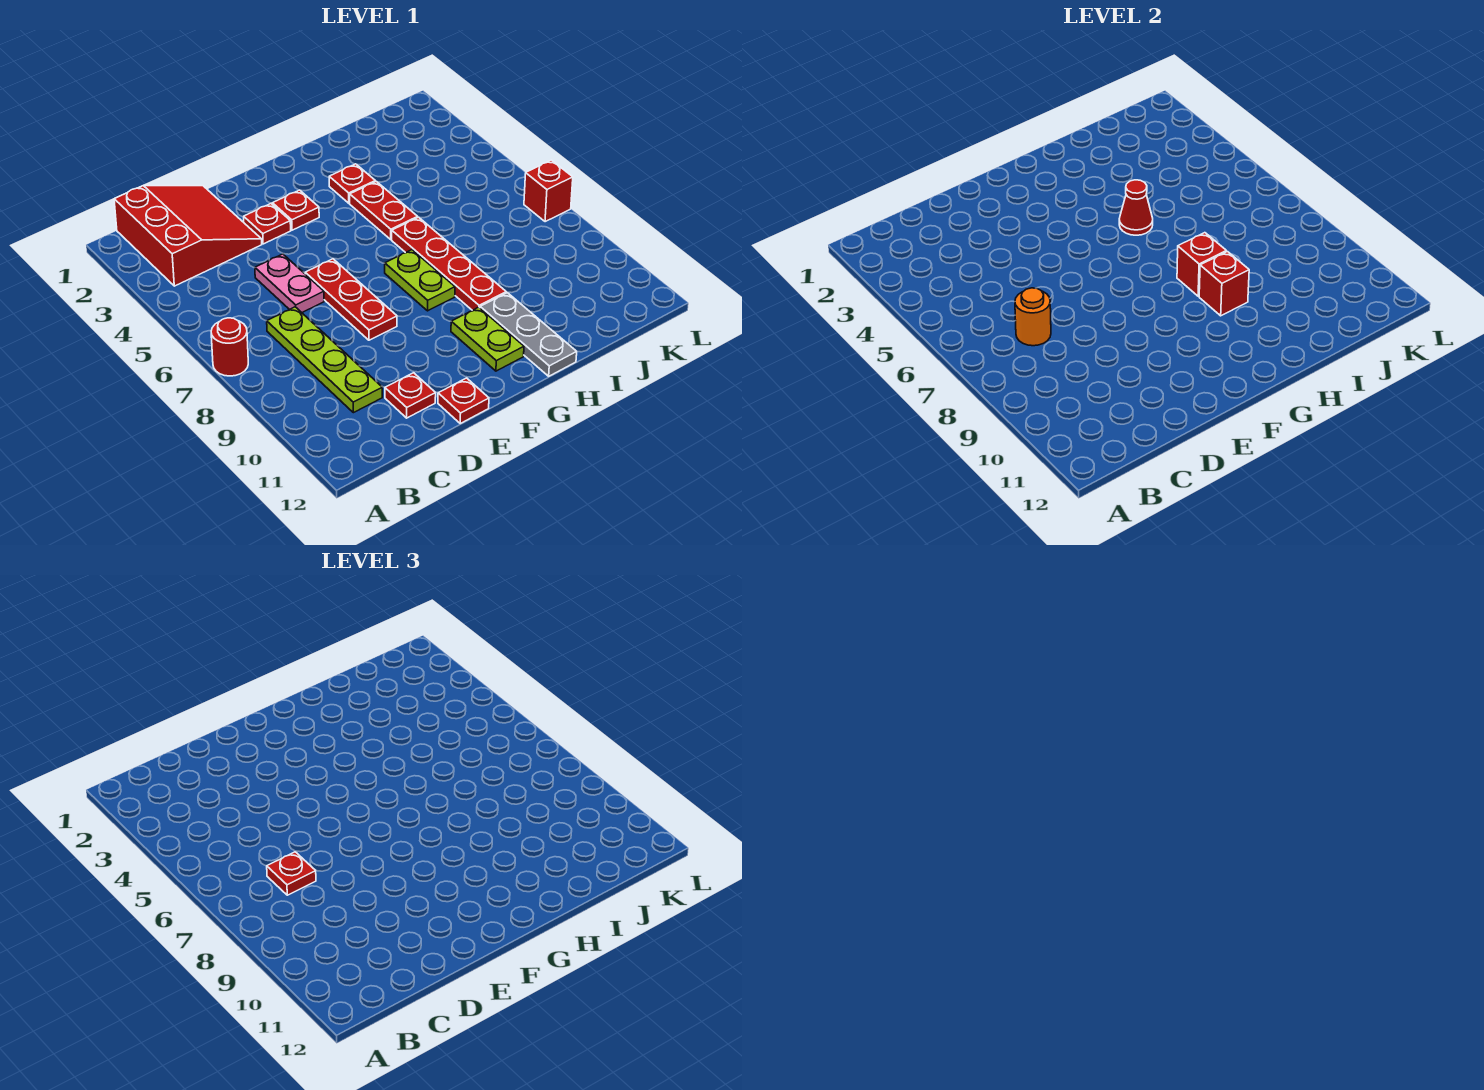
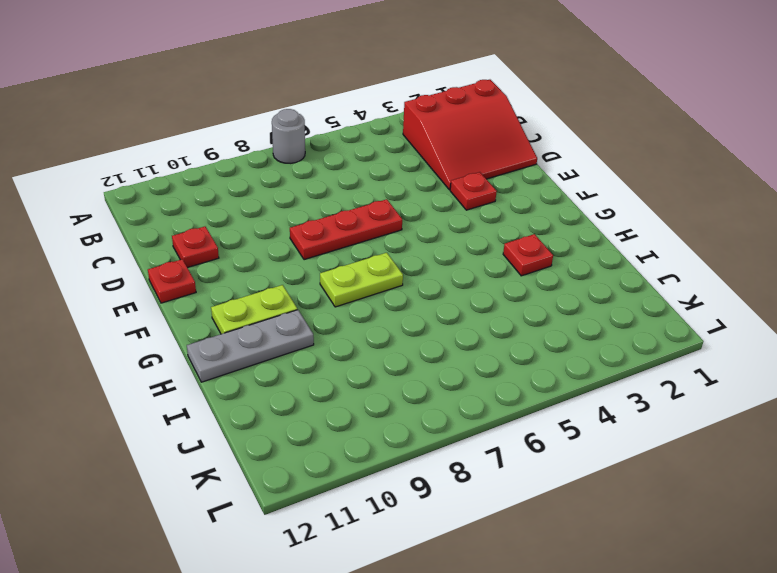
grey round brick A7 level 1 -> red round brick A7 level 1
none -> lime plate C7:C10 level 1
none -> pink plate D5:D6 level 1
none -> red plate F3 level 1

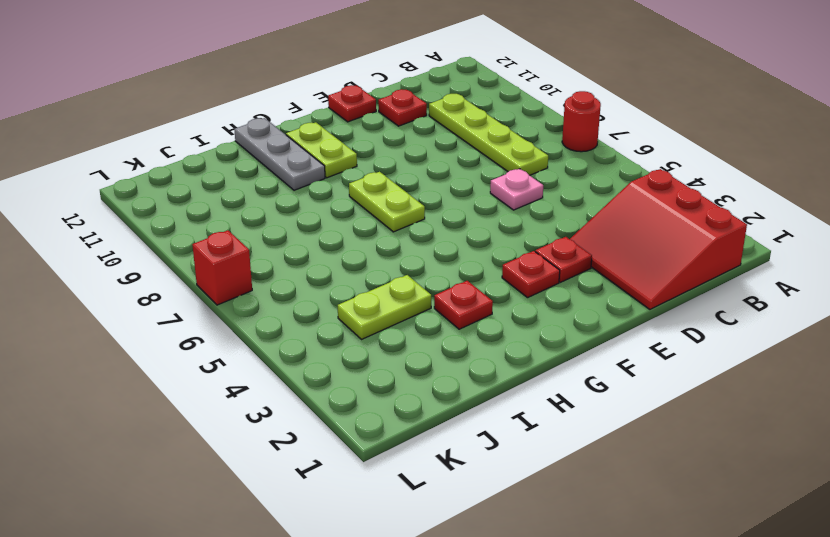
pink plate D6 level 1 -> pink plate D5:D6 level 1
lime plate I4:J4 level 1 -> none
none -> red plate E6:E8 level 1
none -> red plate H4:H5 level 1
none -> red plate H6:H9 level 1

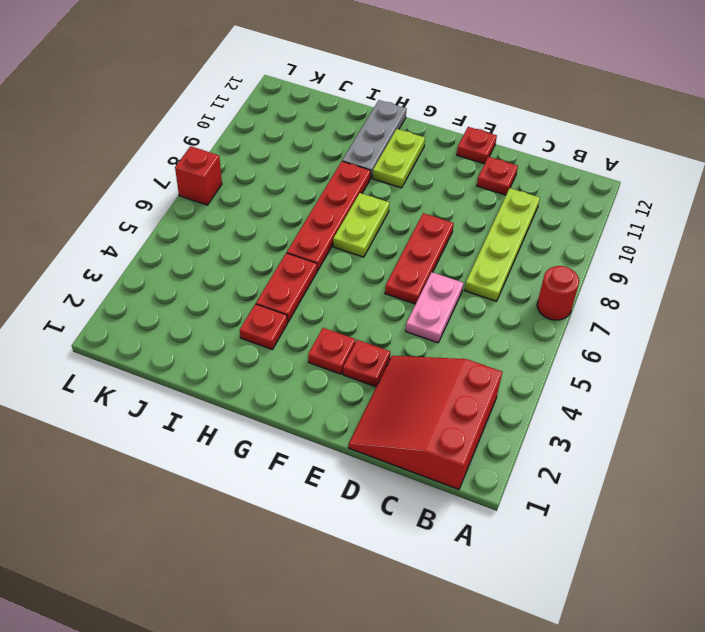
none -> orange round brick C7 level 2
none -> red cone H5 level 2
none -> red brick H8 level 2

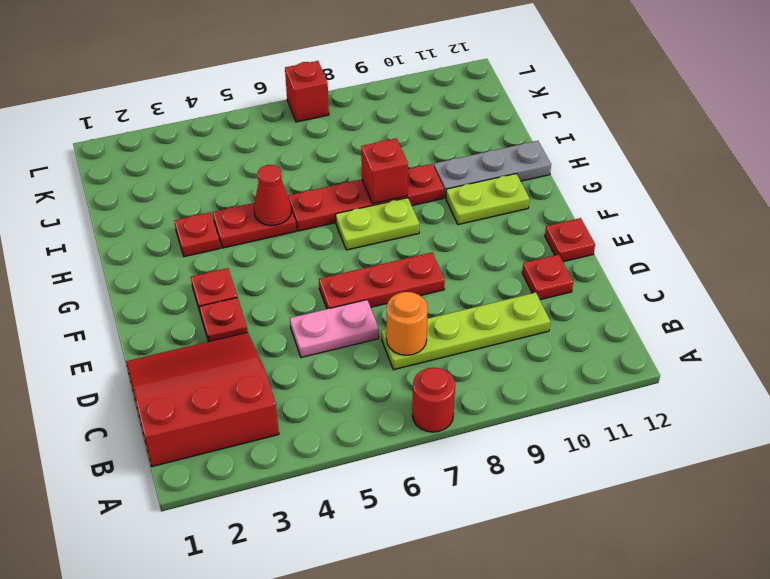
none -> red brick H9 level 2
none -> red plate C7 level 3

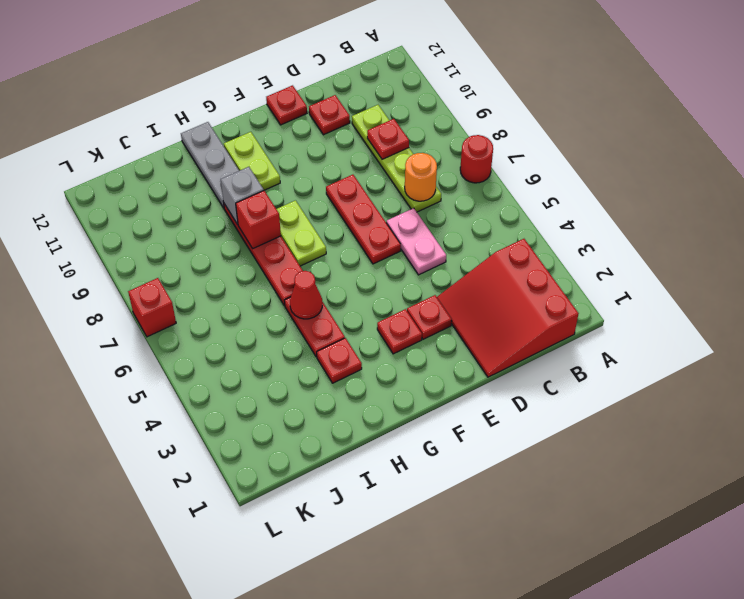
red plate C9 level 2 -> red plate C7 level 3
grey brick H9 level 2 -> red brick H9 level 2

